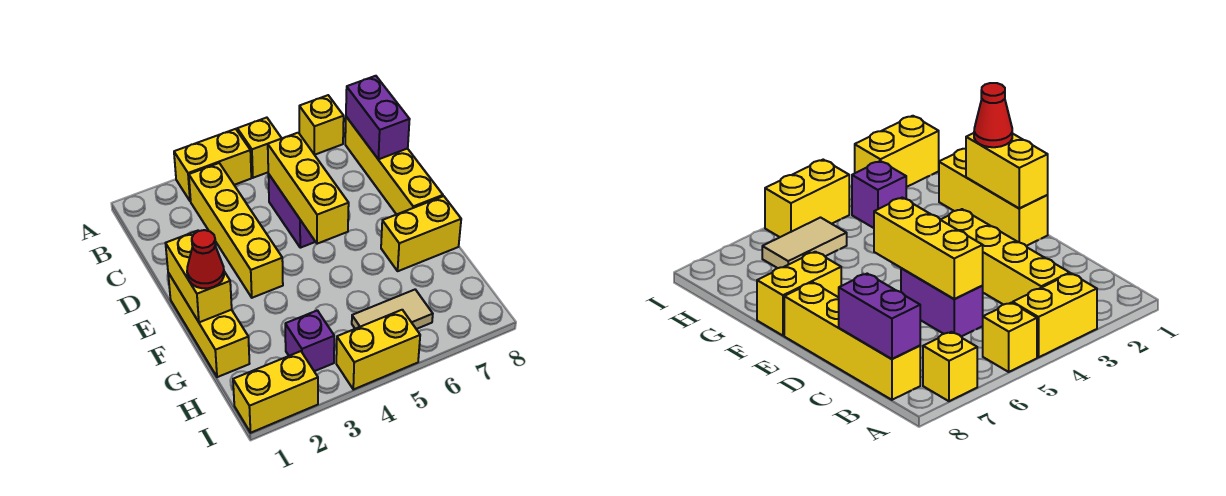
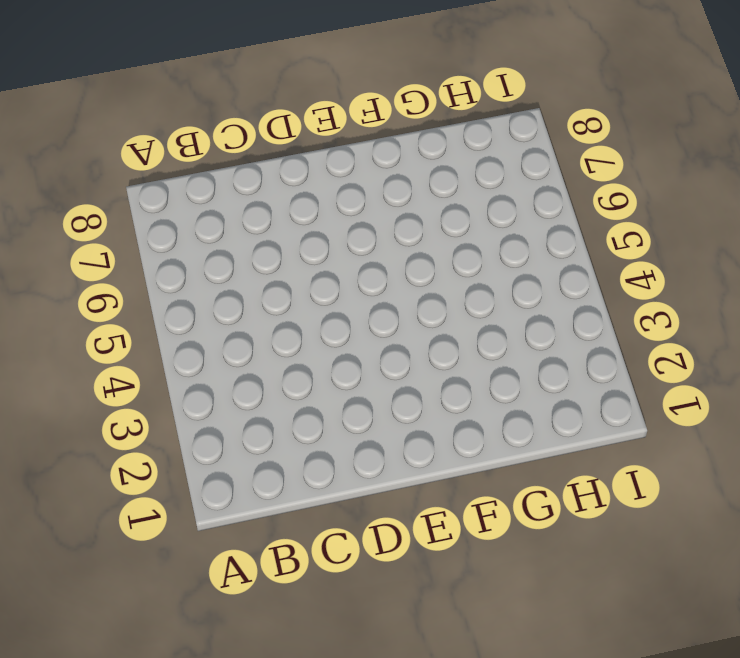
none -> yellow brick A3:A4 level 1
none -> yellow brick A5 level 1
none -> yellow brick A7 level 1

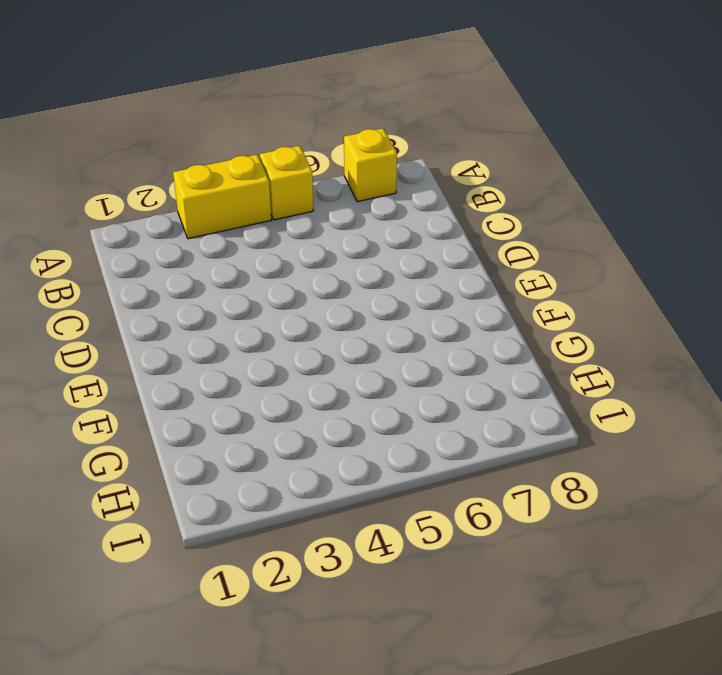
none -> yellow brick B3:E3 level 1
none -> yellow brick B8:E8 level 1
none -> purple brick C5:D5 level 1

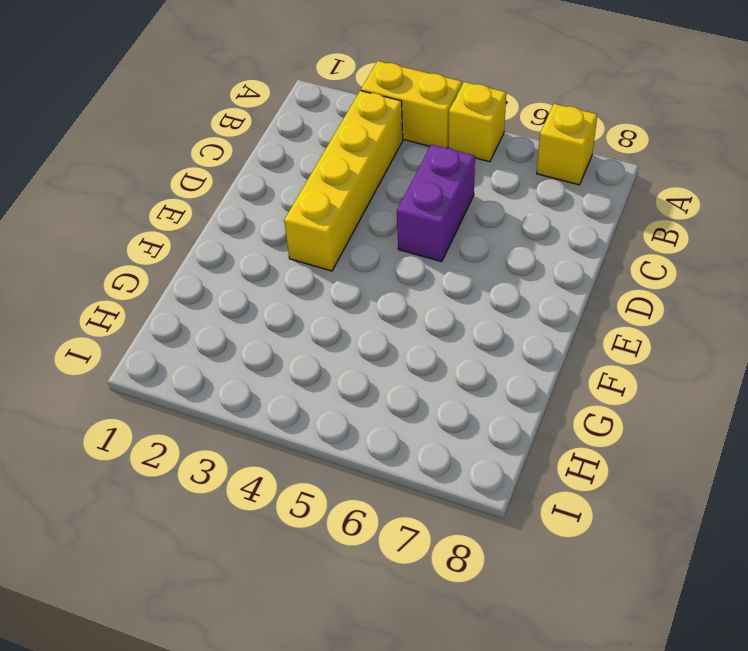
none -> yellow brick B8:E8 level 1
none -> yellow brick E1:G1 level 1
none -> yellow brick F7:F8 level 1

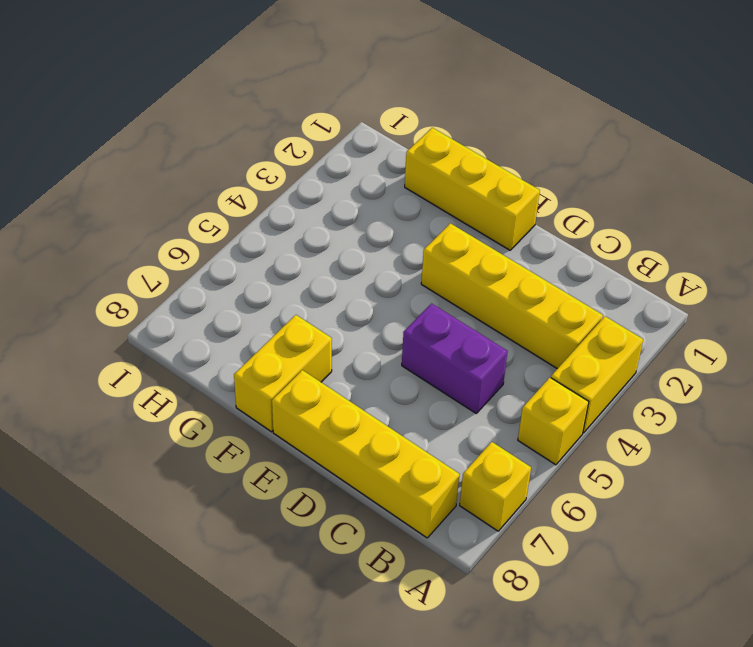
none -> purple brick H3 level 1
none -> tan tile H5:H6 level 1
none -> yellow brick I1:I2 level 1

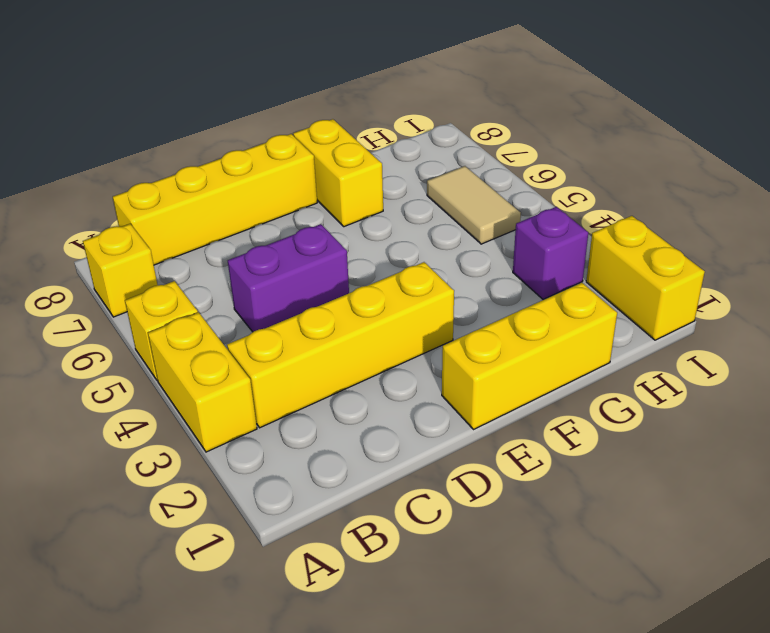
none -> yellow brick I4:I5 level 1
none -> purple brick B8:C8 level 2
none -> yellow brick C5:E5 level 2

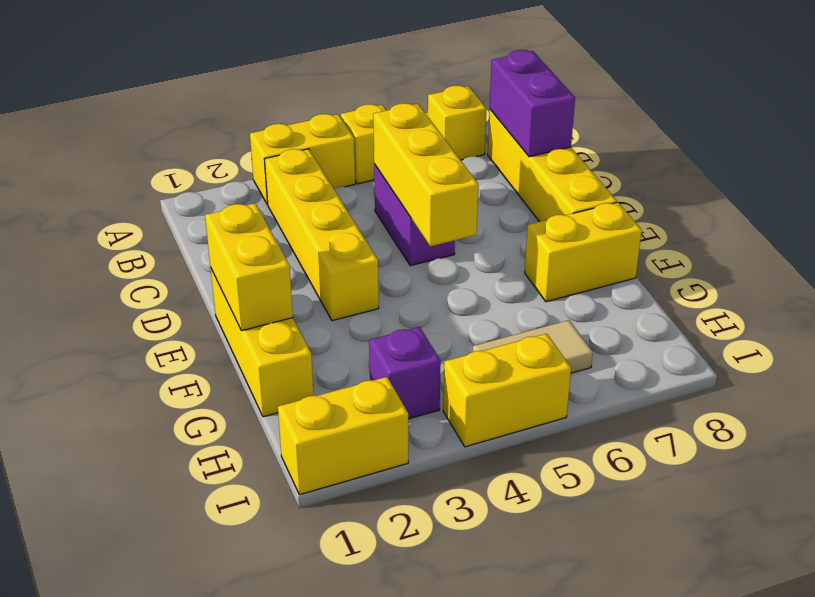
none -> red cone F1 level 3

